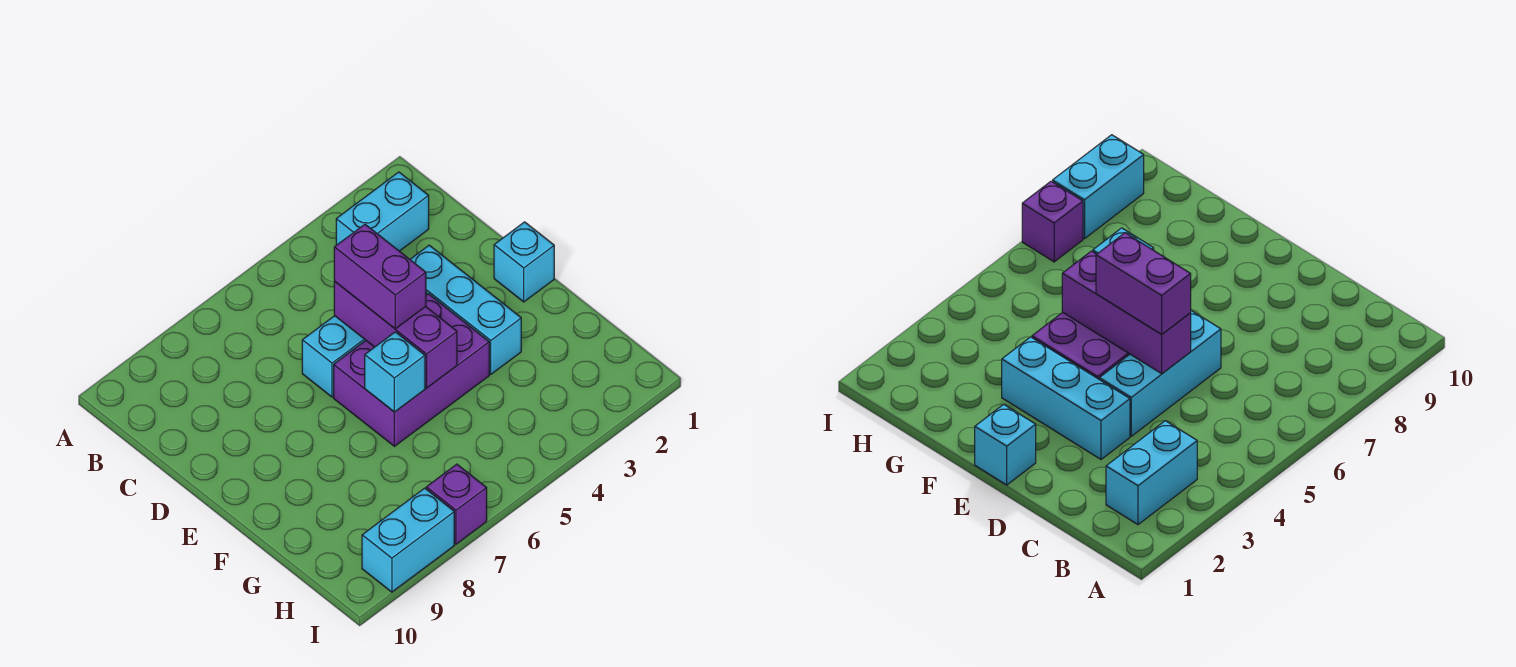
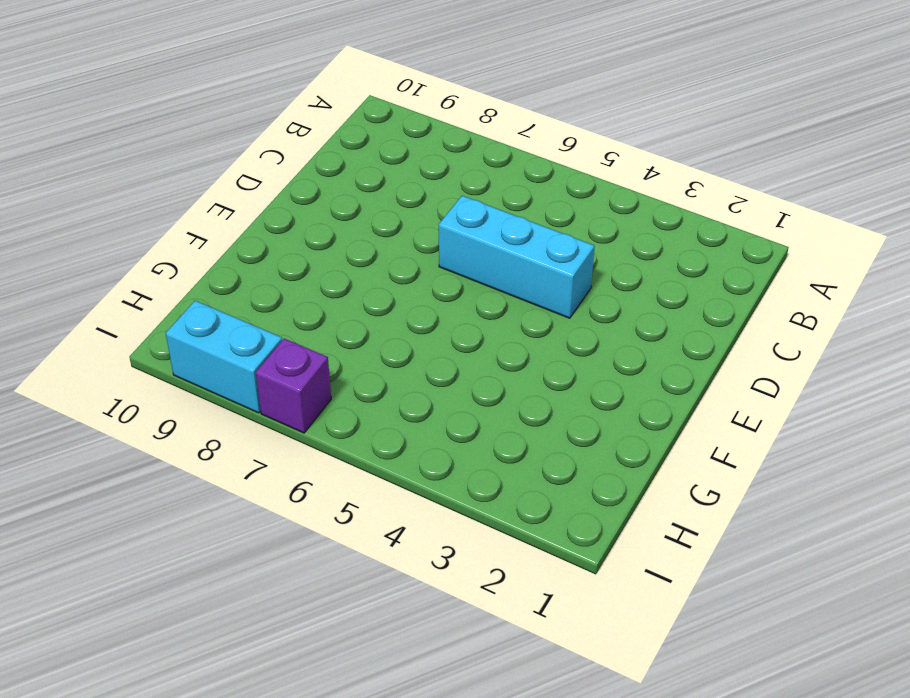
none -> cyan brick B2:B3 level 1
none -> cyan brick D3:F3 level 1

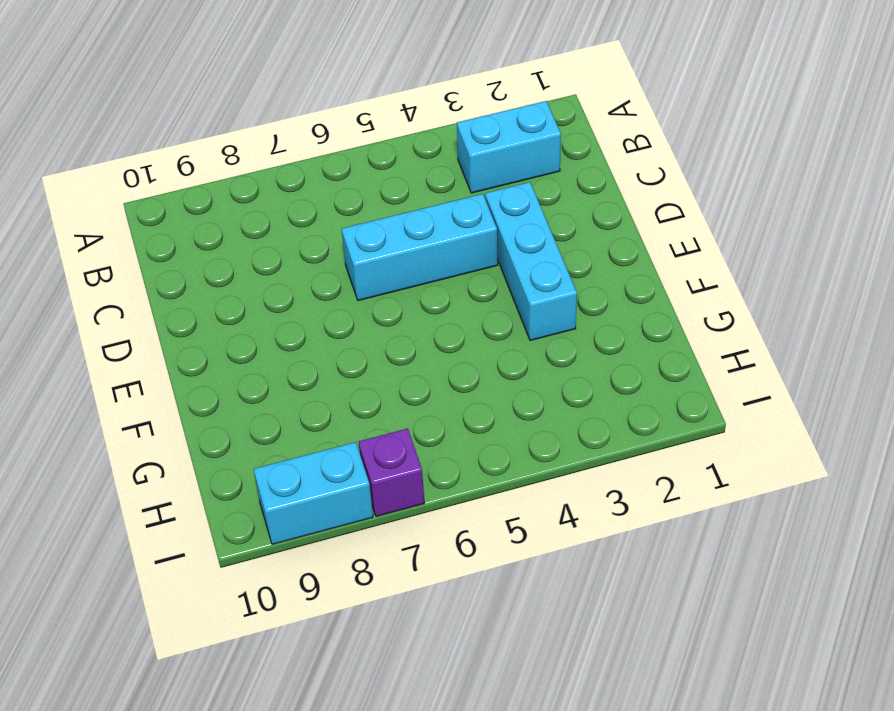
none -> cyan brick E1 level 1
none -> purple brick E4:F6 level 1

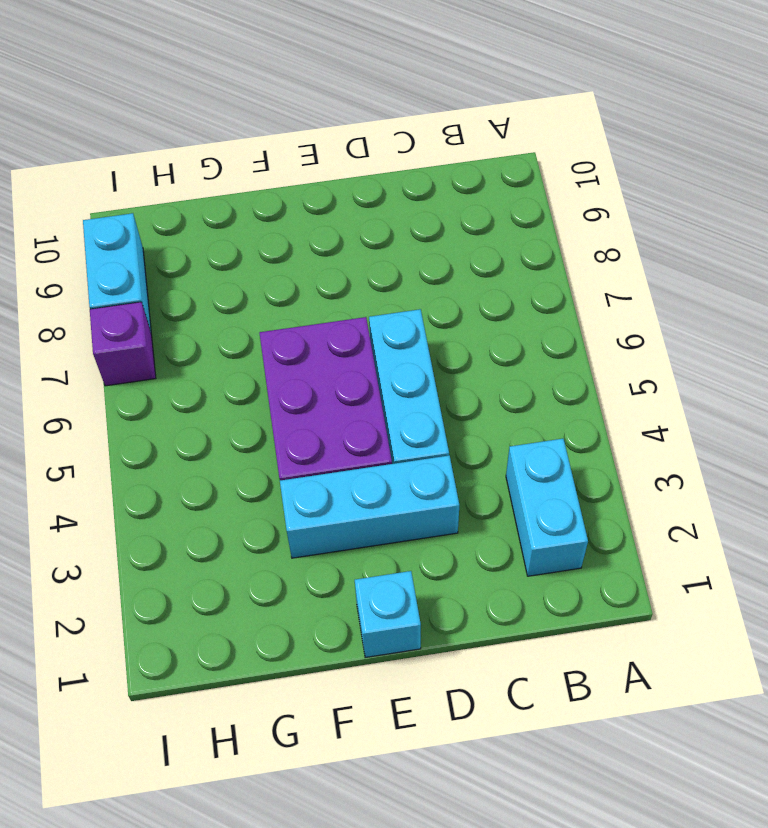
none -> purple brick D5:F5 level 2
none -> cyan brick F6 level 2

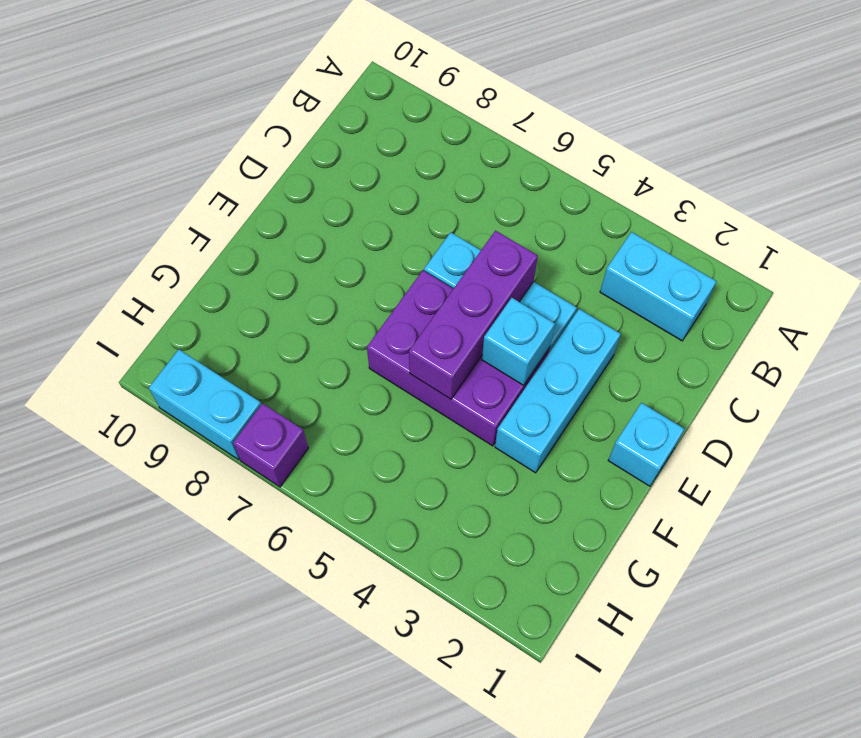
cyan brick E4 level 2 -> cyan brick F6 level 2
none -> purple brick D5:E5 level 3

